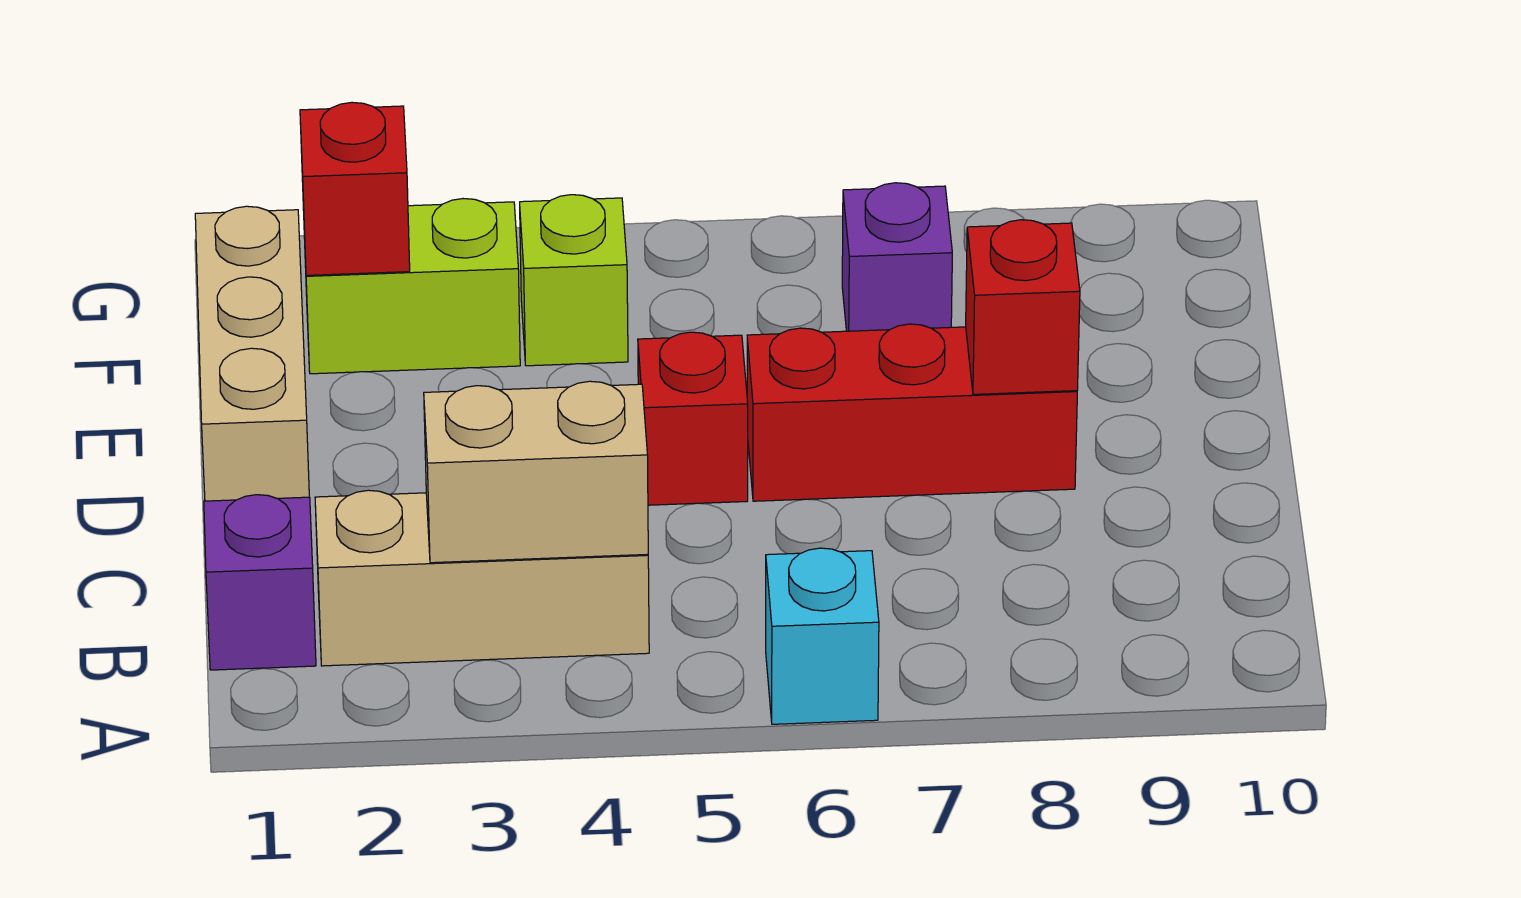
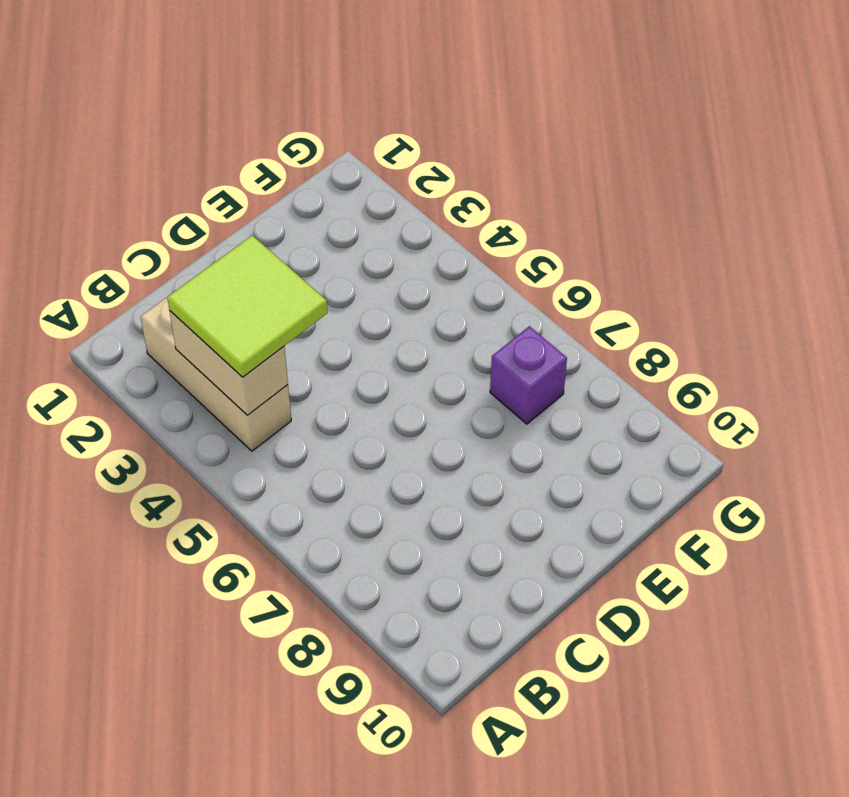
lime tile B3:C4 level 3 -> none
none -> cyan brick A6 level 1
none -> purple brick B1 level 1
none -> tan brick D1:F1 level 1

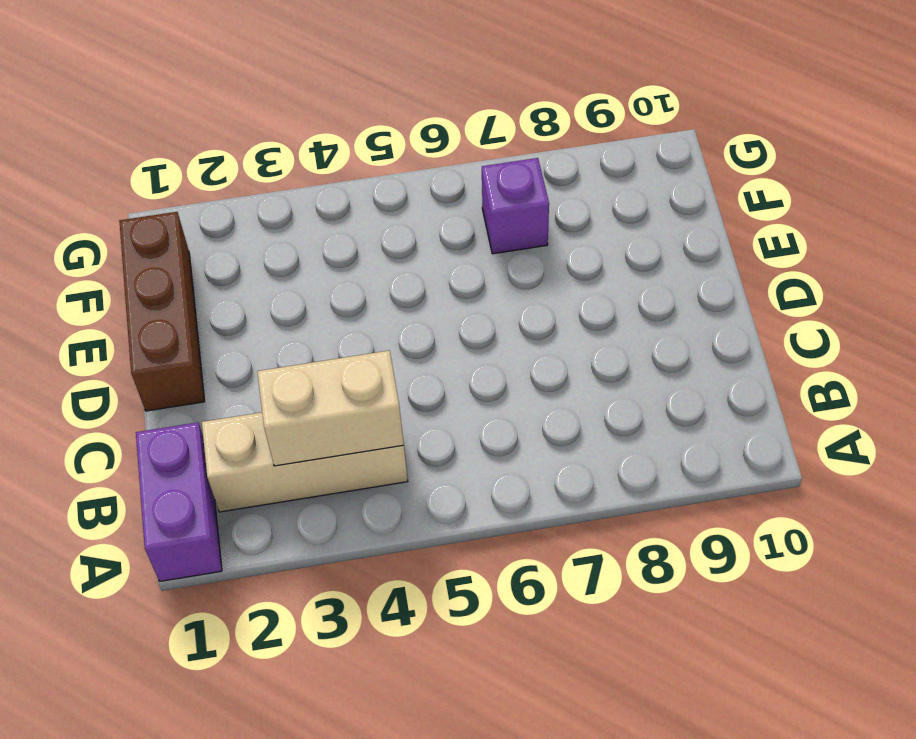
purple brick A1:B1 level 1 -> purple brick B1 level 1
brown brick D1:F1 level 1 -> tan brick D1:F1 level 1
none -> cyan brick A6 level 1
none -> red brick D5 level 1
none -> red brick D6:D8 level 1

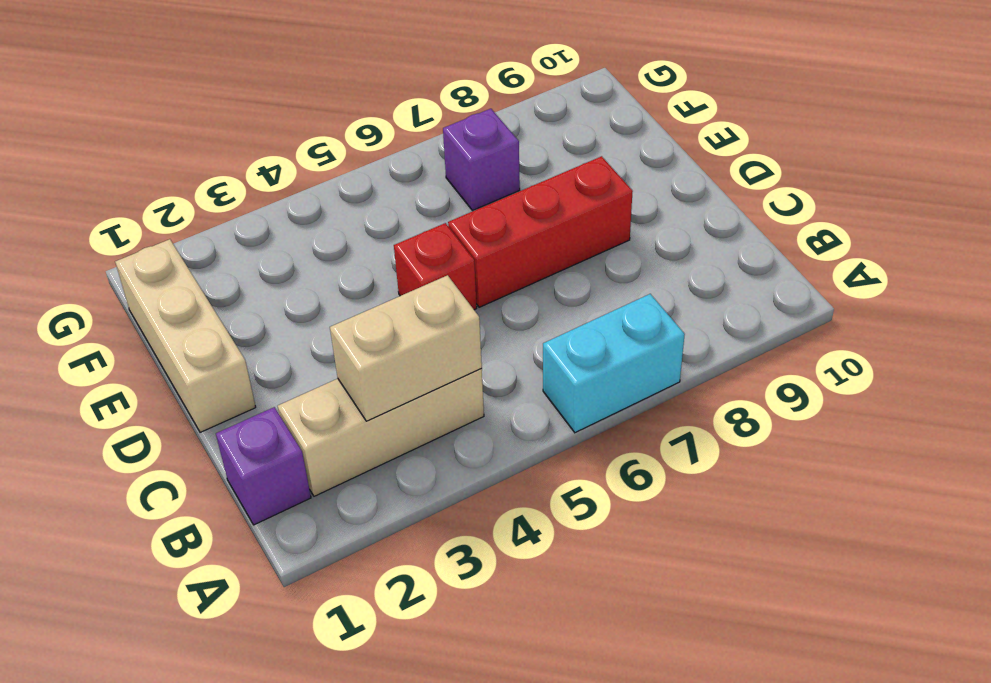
cyan brick A6:A7 level 1 -> cyan brick A6 level 1
none -> lime brick F2:F3 level 1
none -> lime brick F4 level 1
none -> red brick D8 level 2

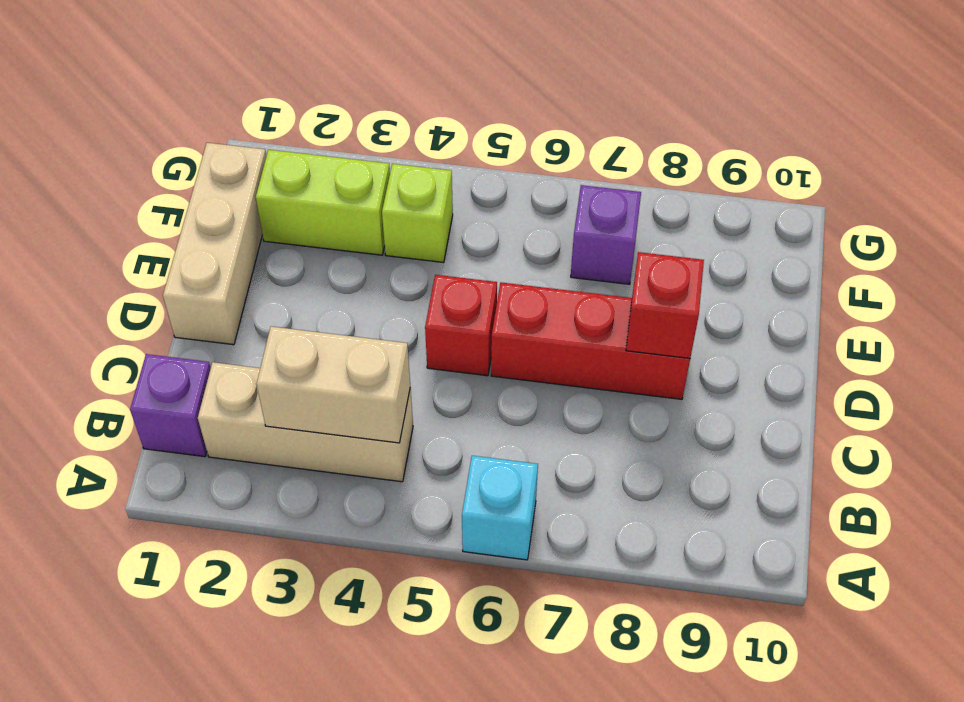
none -> red brick F2 level 2

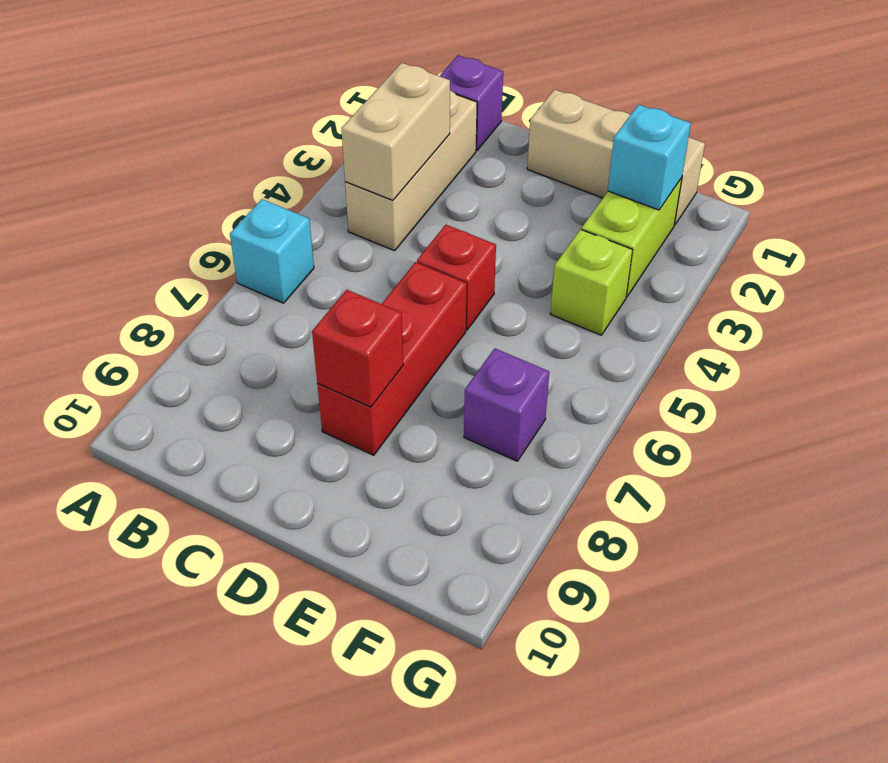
cyan brick F2 level 2 -> red brick F2 level 2

